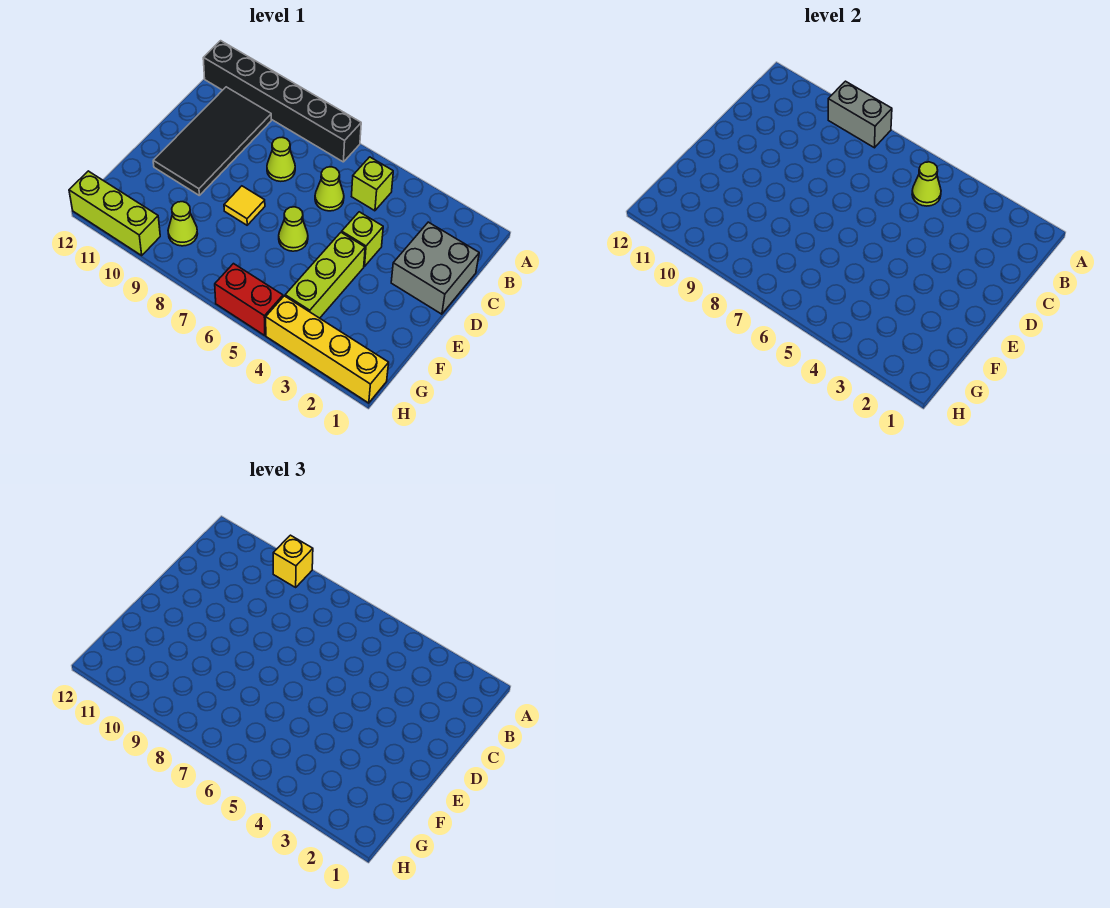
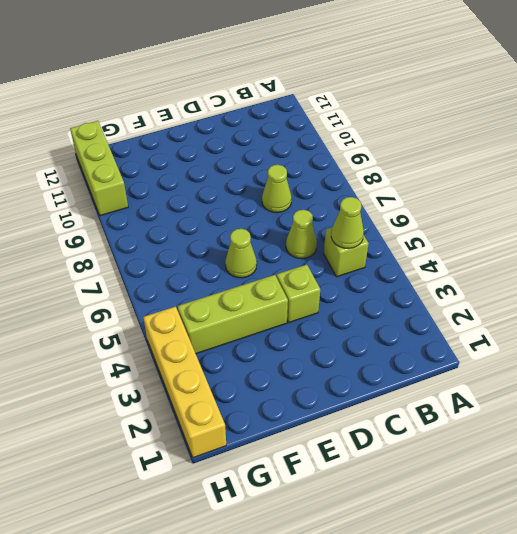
none -> black brick A7:A12 level 1
none -> black tile B10:E11 level 1
none -> grey brick C1:D2 level 1

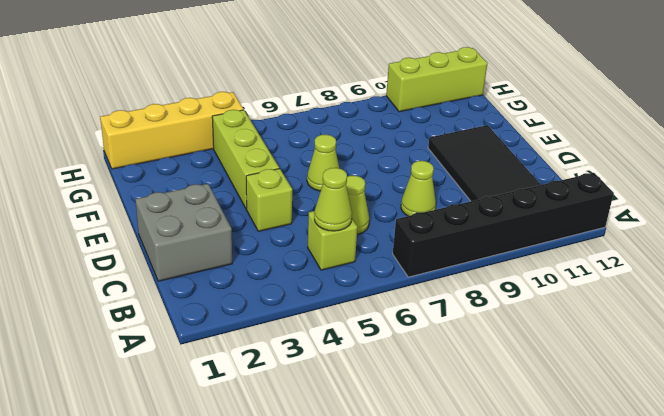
none -> yellow tile E8 level 1
none -> lime cone G9 level 1
none -> red brick H5:H6 level 1

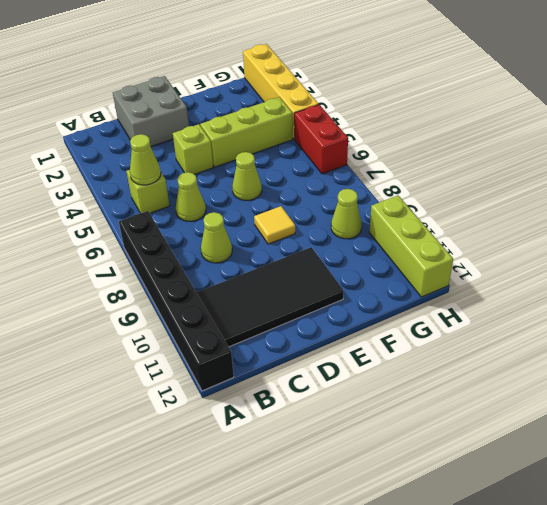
none -> grey brick A8:A9 level 2
none -> yellow brick A9 level 3

